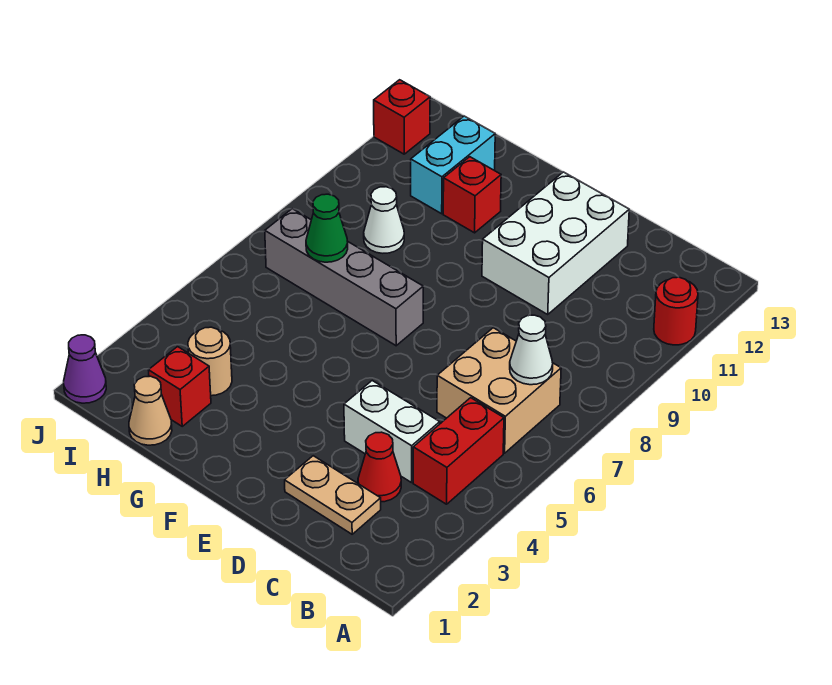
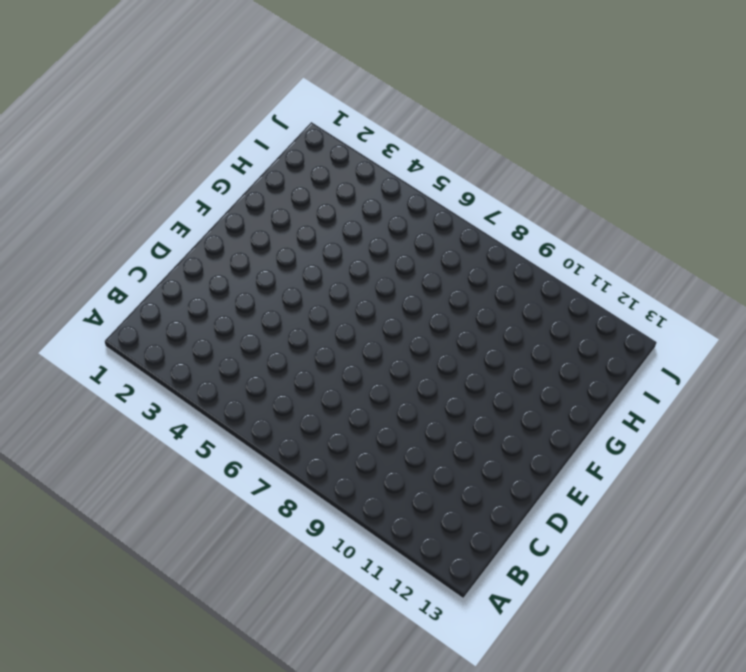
none -> red round brick A11 level 1
none -> red brick B4:B5 level 1
none -> tan brick B6:C7 level 1

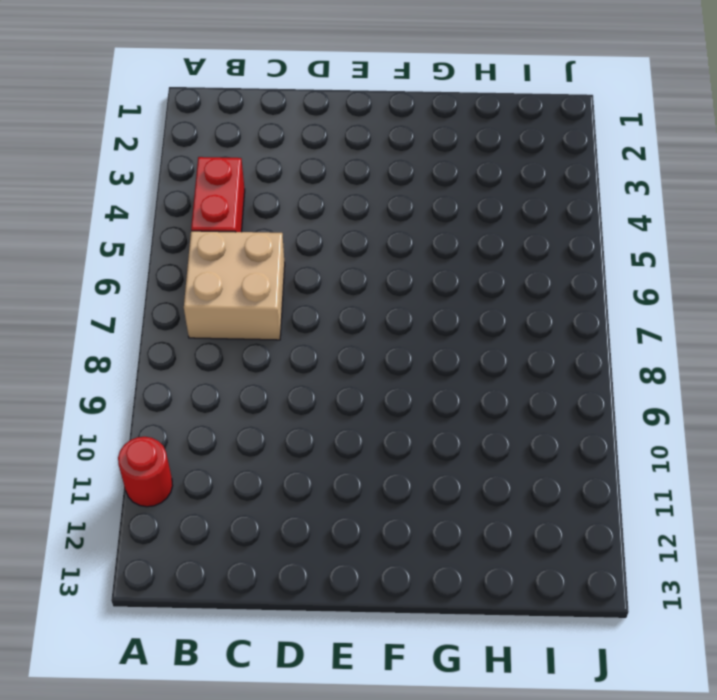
none -> tan plate C2:D2 level 1
none -> red cone C3 level 1
none -> white brick C4:D4 level 1

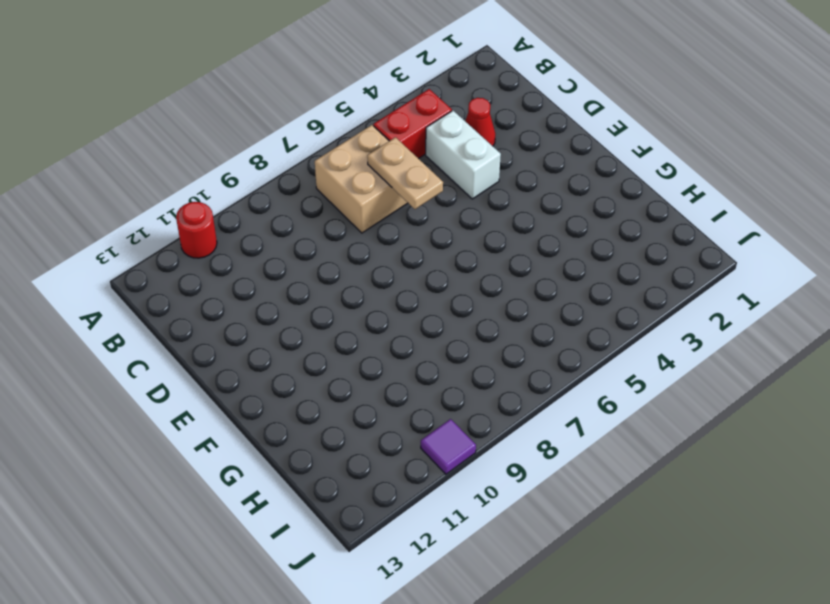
tan plate C6:D6 level 2 -> tan plate C2:D2 level 1
purple tile J10 level 1 -> none
none -> white brick D10:E12 level 1
none -> grey brick F7:I7 level 1
none -> red brick G11 level 1

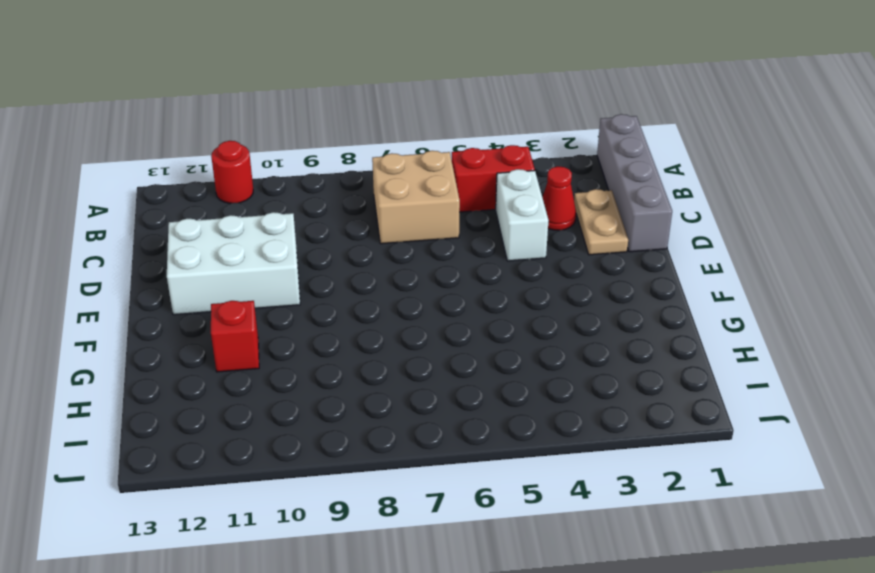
grey brick A1:D1 level 1 -> grey brick F7:I7 level 1
none -> tan cone H1 level 1
none -> red brick H2 level 1
none -> tan round brick H3 level 1

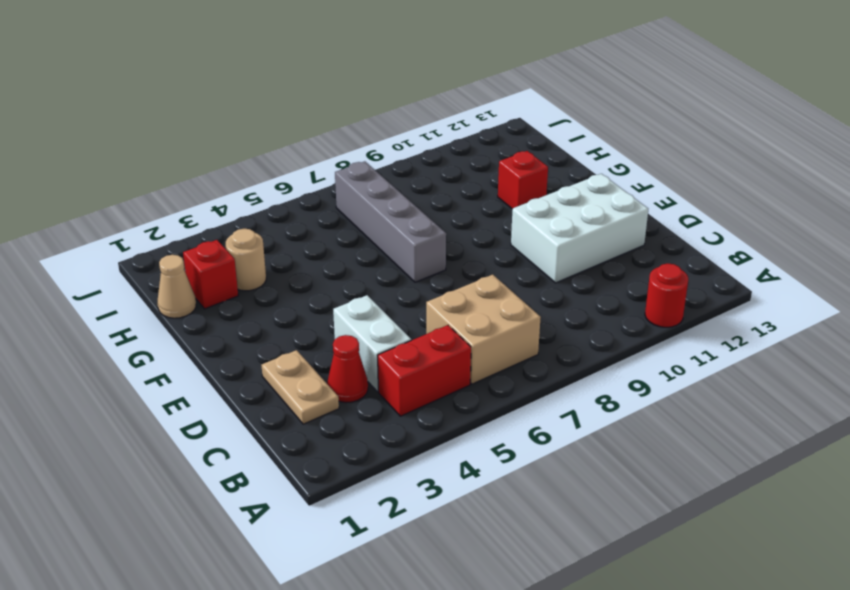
none -> white cone H9 level 1
none -> cyan brick H11:H12 level 1
none -> purple cone J1 level 1

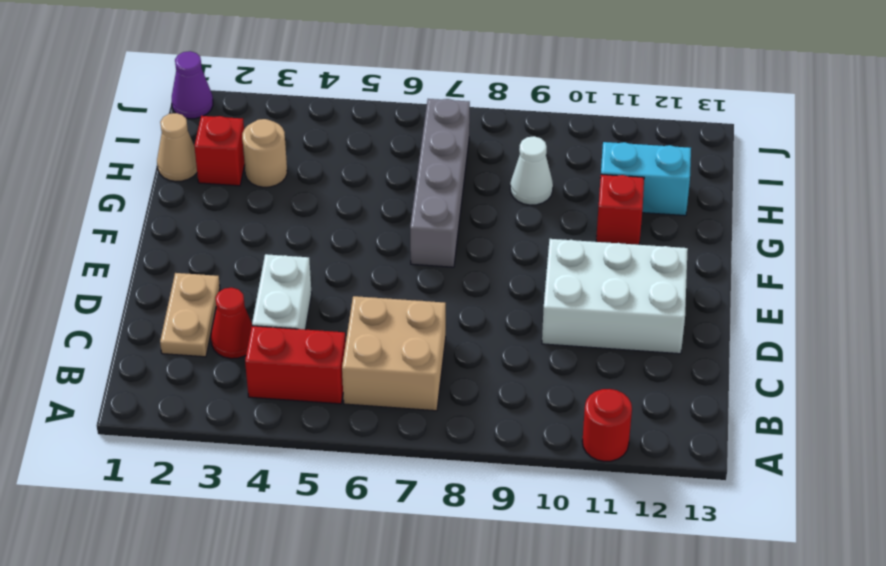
none -> red brick J12 level 1
none -> white cone B7 level 2
none -> green cone H7 level 2

